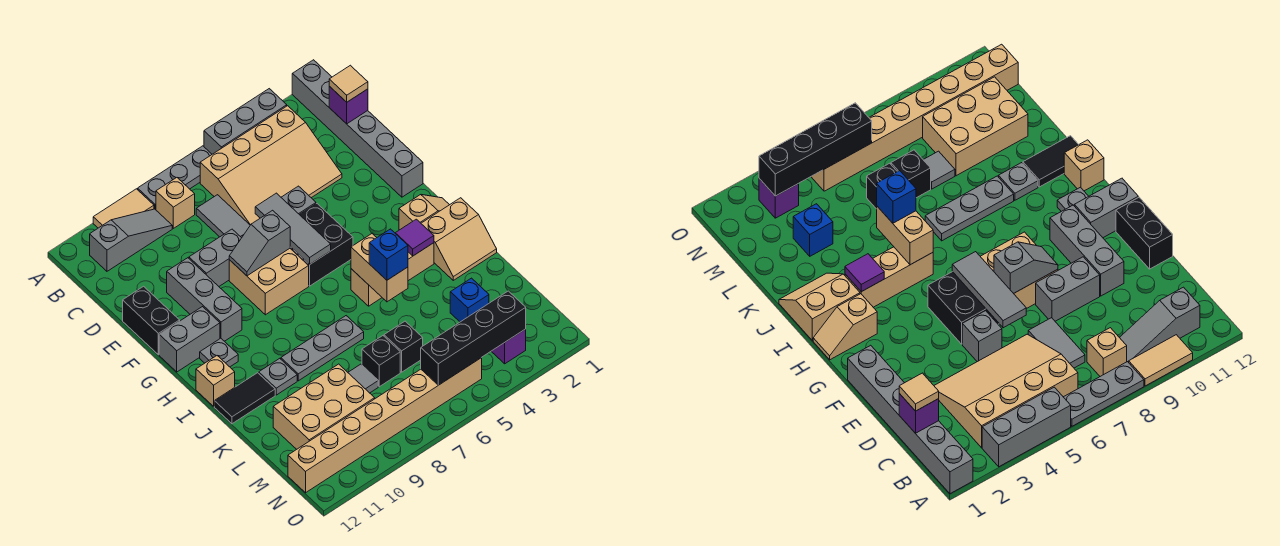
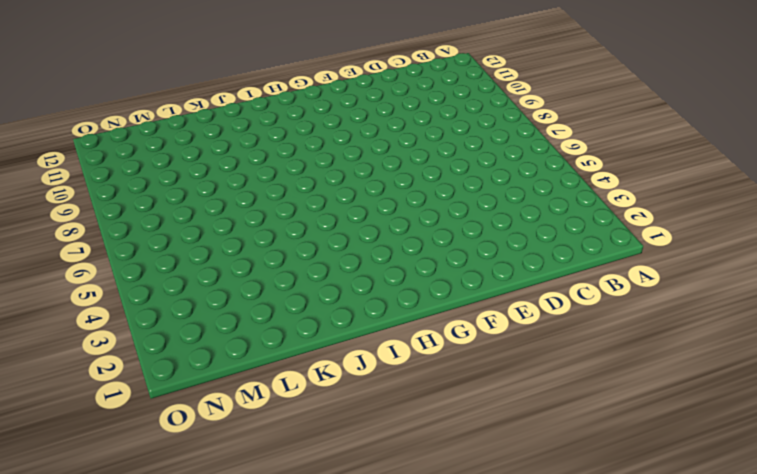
none -> grey brick A1:F1 level 1
none -> grey brick A3:A5 level 1
none -> grey plate A6:A8 level 1
none -> tan tile A9:A10 level 1

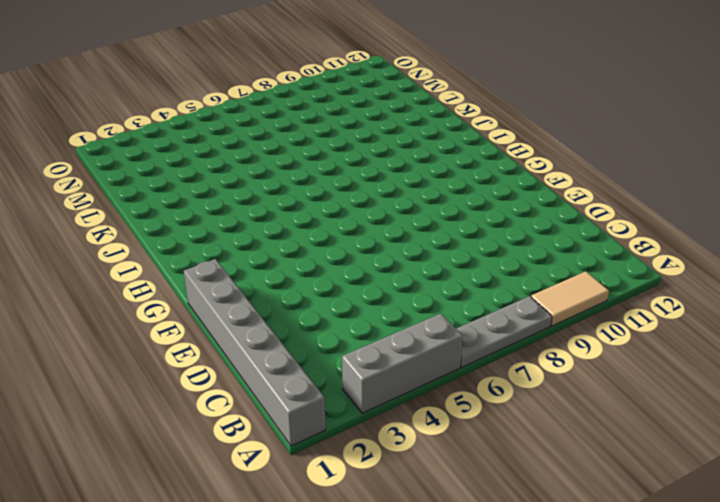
none -> tan slope B3:D6 level 1 top B
none -> tan brick B8 level 1
none -> grey slope B9:B11 level 1 top 11
none -> grey tile C7:D7 level 1

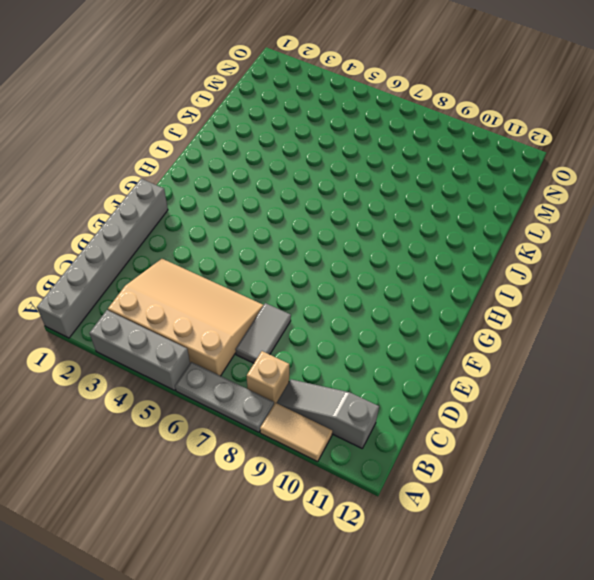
none -> grey brick E5 level 1
none -> grey brick E8:E9 level 1
none -> grey brick E10:G10 level 1
none -> black brick E12:F12 level 1

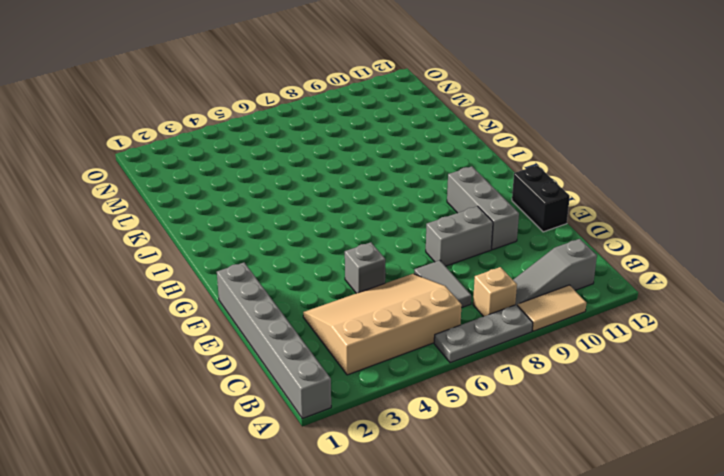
none -> grey brick A3:A5 level 1
none -> black brick F5:G6 level 1
none -> tan brick F7:G8 level 1
none -> grey brick G11:G12 level 1

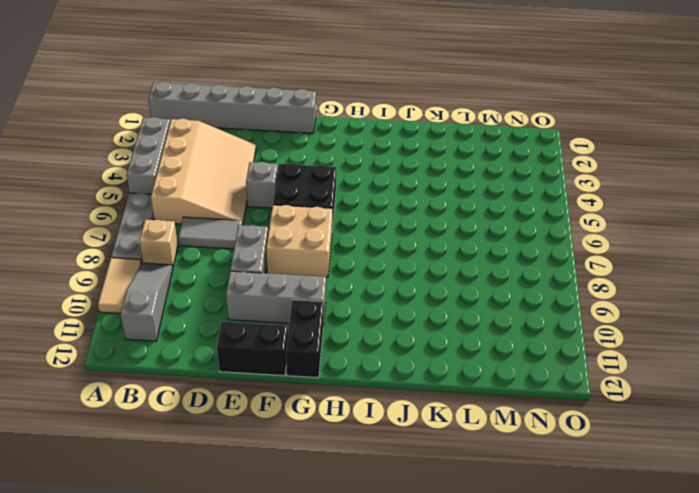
black brick G11:G12 level 1 -> grey brick G11:G12 level 1
none -> tan slope H1:H2 level 1 top 2
none -> grey plate H11 level 1
none -> tan slope I1:J2 level 1 top I
none -> tan brick I3:I5 level 1

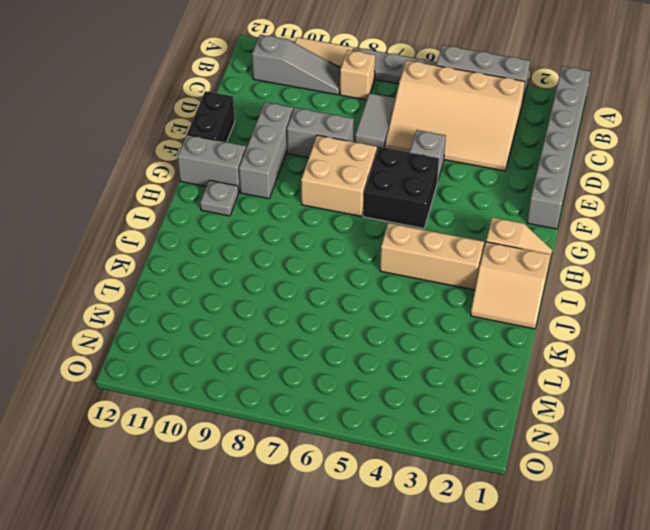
none -> tan brick I12 level 1
none -> grey plate J7:J9 level 1
none -> grey plate J10 level 1
none -> black tile J11:J12 level 1

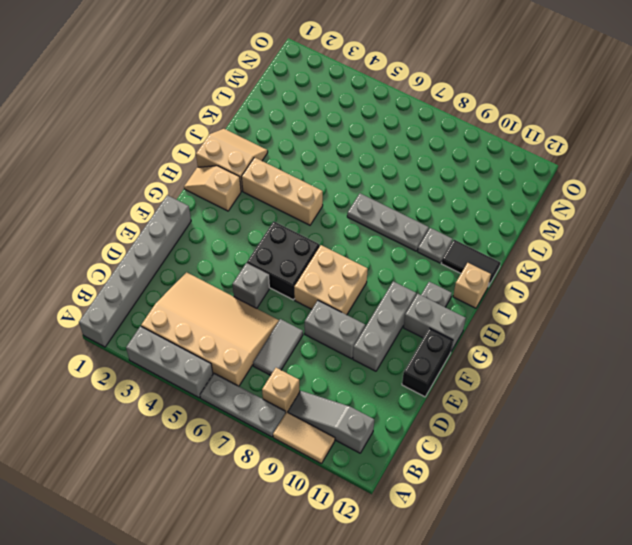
none -> blue brick L3 level 1
none -> black brick L6 level 1
none -> black brick L7 level 1
none -> grey tile L8 level 1

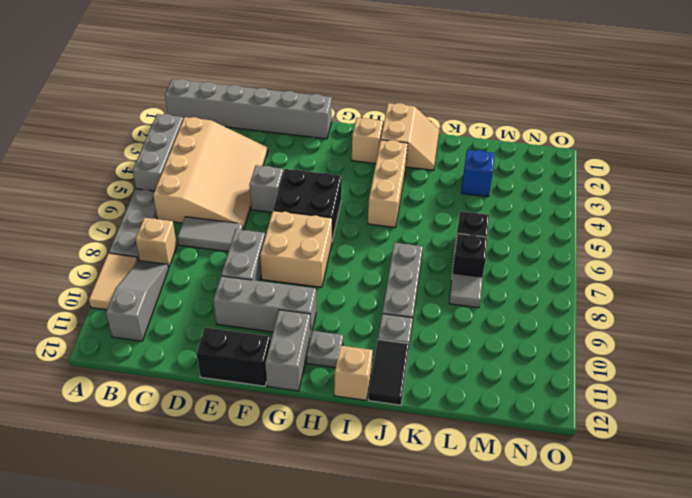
none -> tan brick L9:M11 level 1
none -> purple brick N3 level 1
none -> tan brick N5:N12 level 1
none -> purple brick C1 level 2

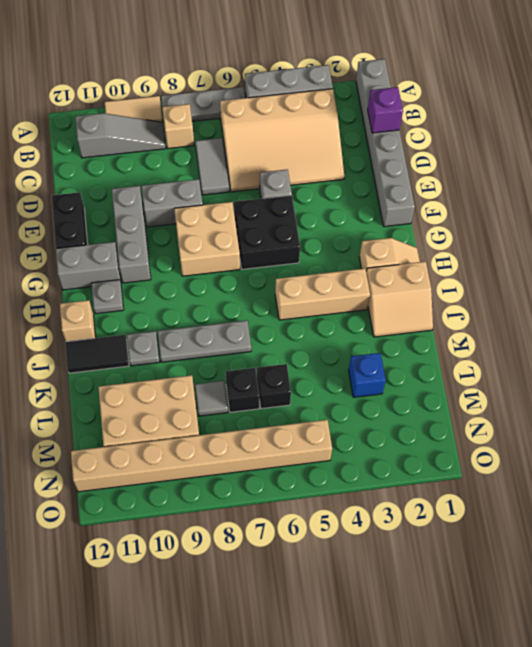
none -> purple brick N3 level 1
none -> grey tile E6:G6 level 2
none -> grey slope F7:F8 level 2 top 7
none -> purple tile I3 level 2

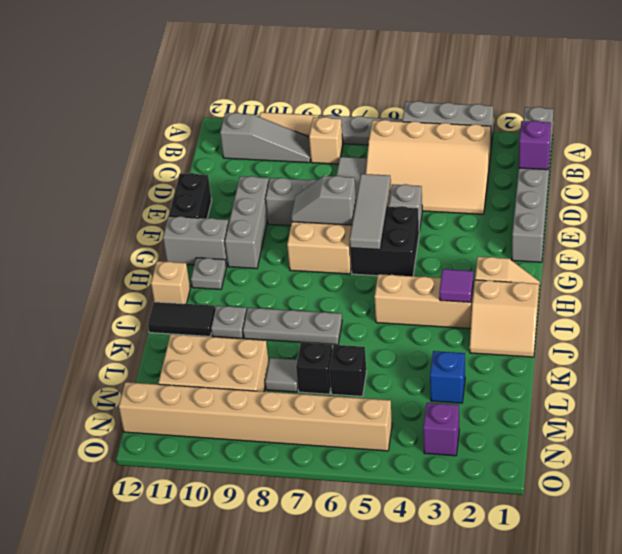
none -> tan brick I5:J5 level 2
none -> black brick N3:N6 level 2
none -> tan tile C1 level 3
none -> blue brick J5 level 3

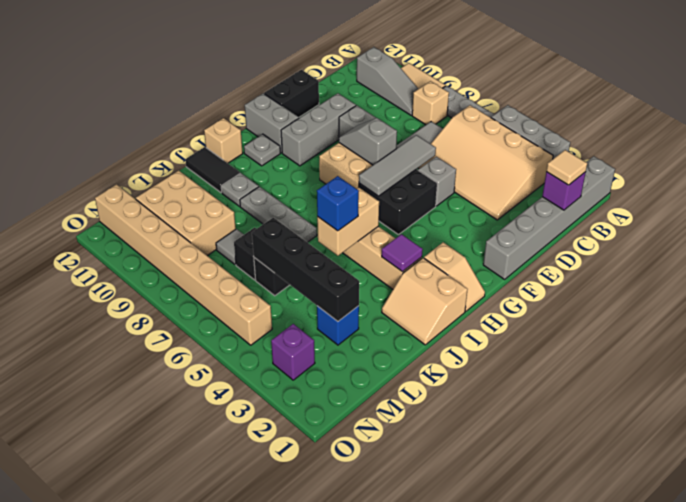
black brick L3:L6 level 2 -> black brick N3:N6 level 2

